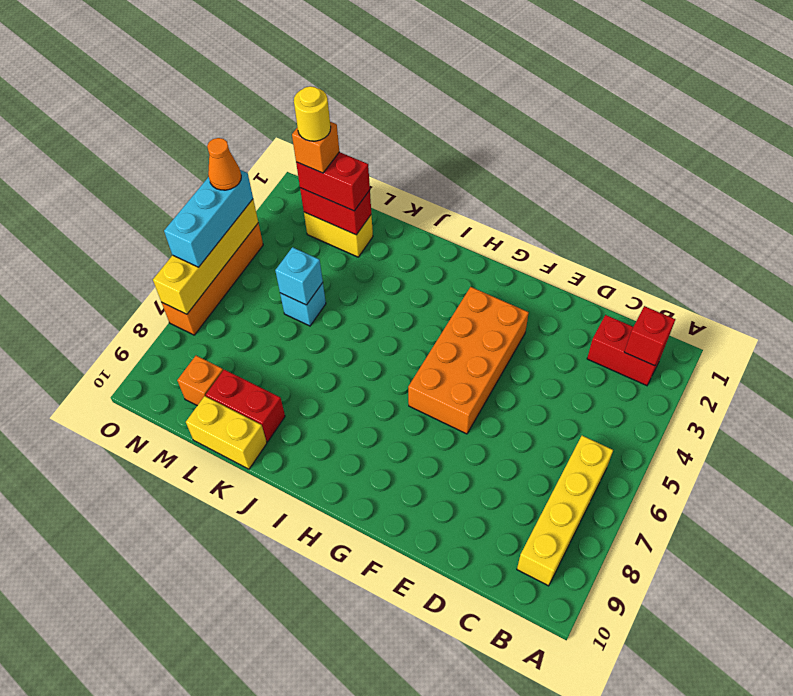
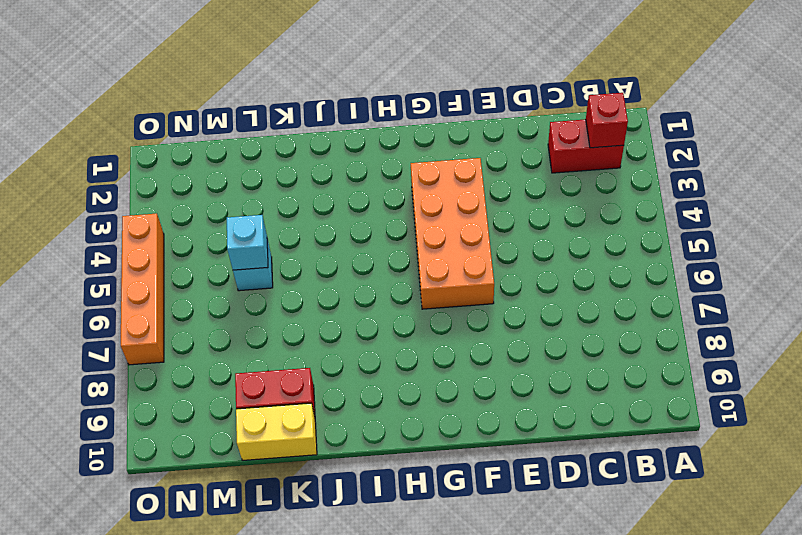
none -> yellow brick B6:B9 level 1
none -> yellow brick L2:M2 level 1
none -> orange brick M9 level 1

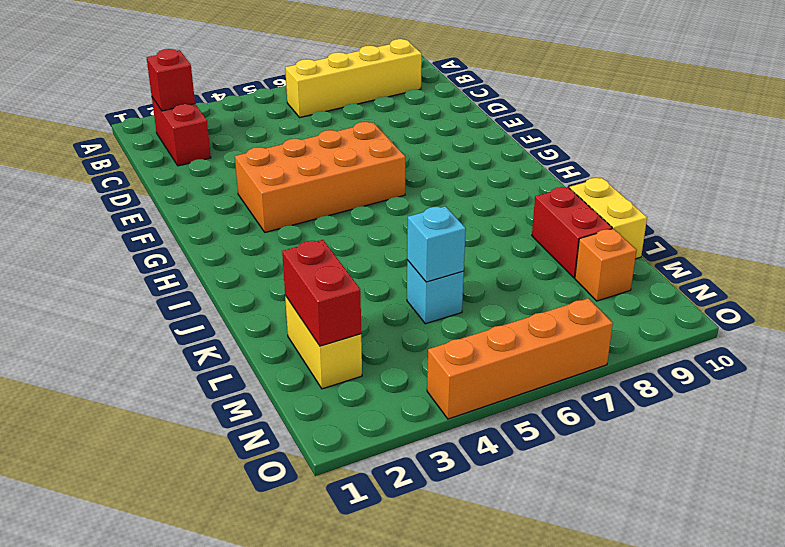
none -> yellow brick O4:O7 level 2
none -> red brick L2:M2 level 3
none -> cyan brick O4:O6 level 3

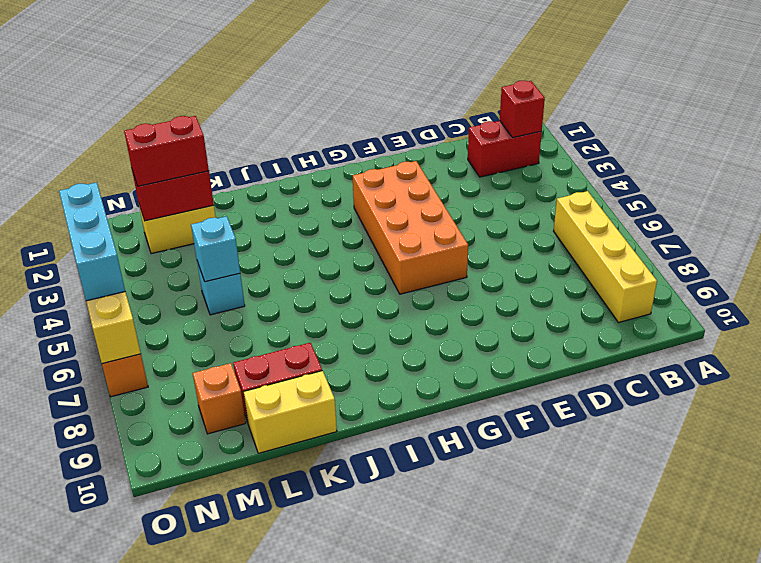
none -> orange brick M2 level 4
none -> orange cone O4 level 4
none -> yellow round brick M2 level 5

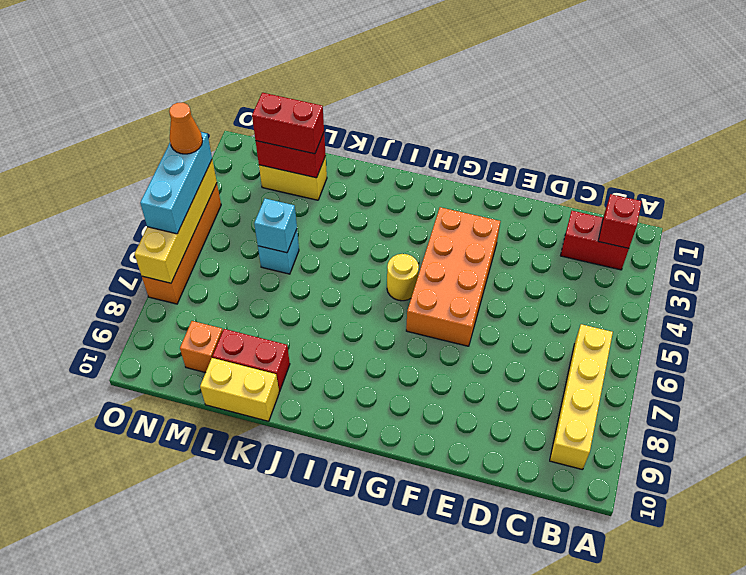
yellow round brick H5 level 1 -> yellow round brick M2 level 5
none -> orange brick M2 level 4

